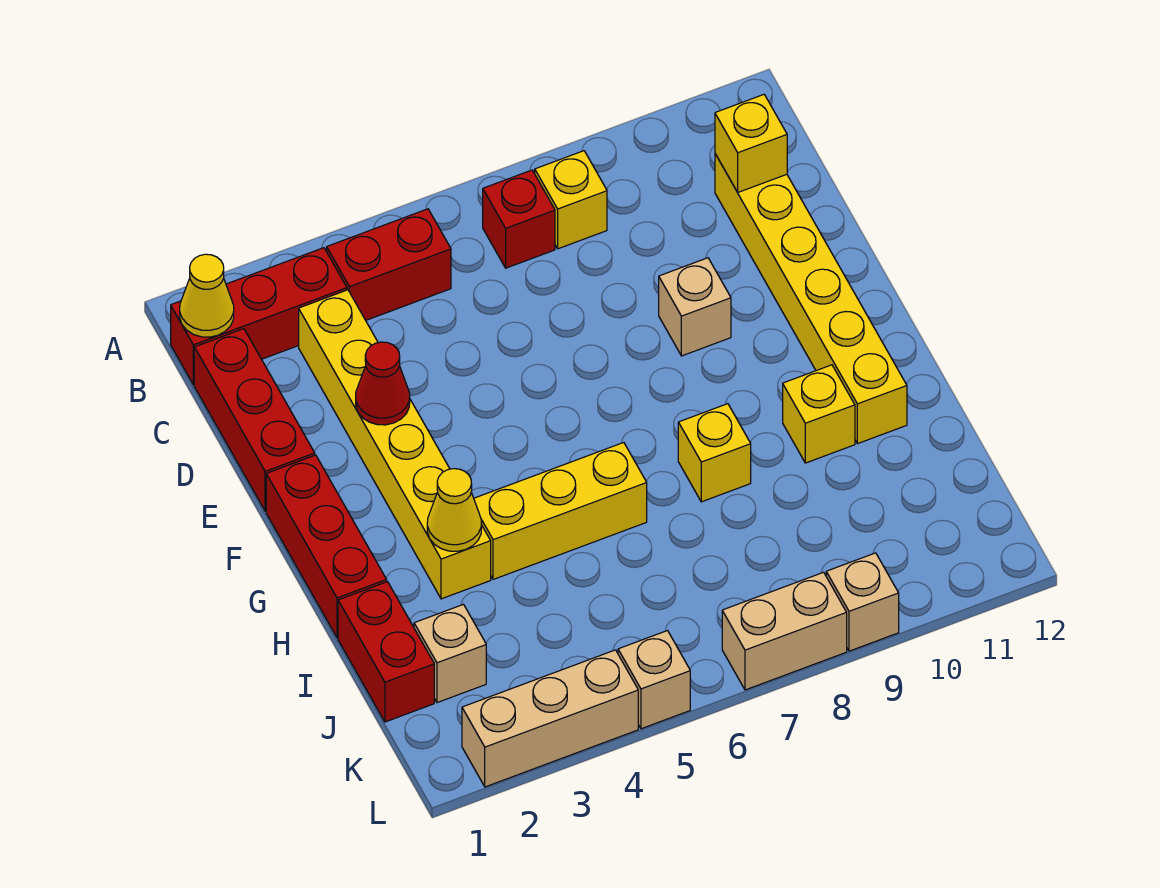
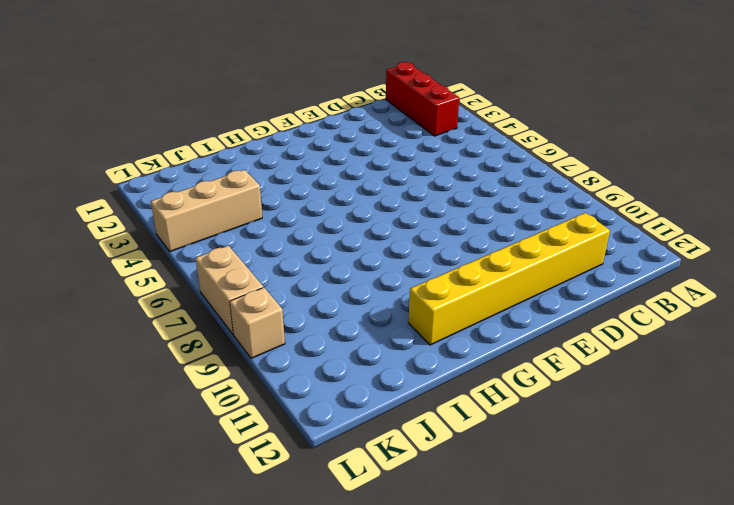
tan brick J4:L4 level 1 -> tan brick L2:L4 level 1
none -> red brick B4:B5 level 1
none -> red brick B7 level 1
none -> yellow brick B8 level 1

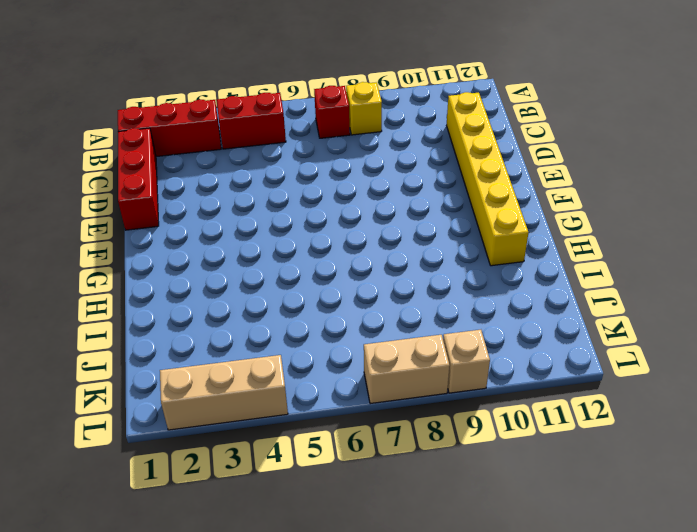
none -> yellow brick C3:H3 level 1
none -> tan brick E9 level 1
none -> red brick F1:H1 level 1

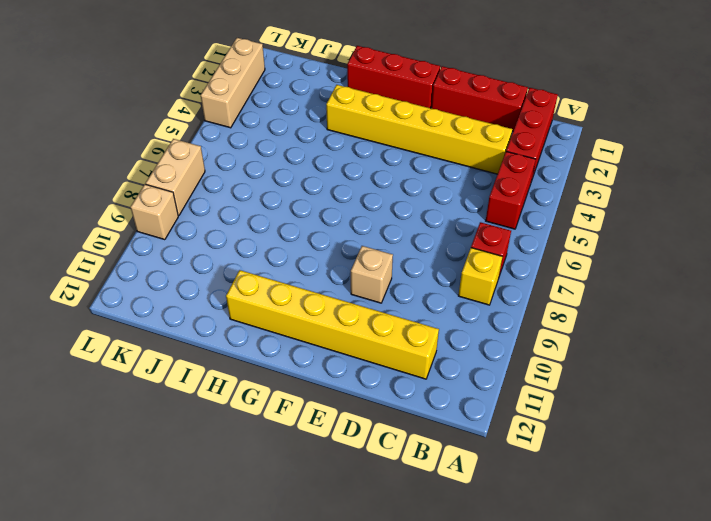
none -> yellow brick H4:H6 level 1
none -> yellow brick H8 level 1
none -> yellow brick H10 level 1

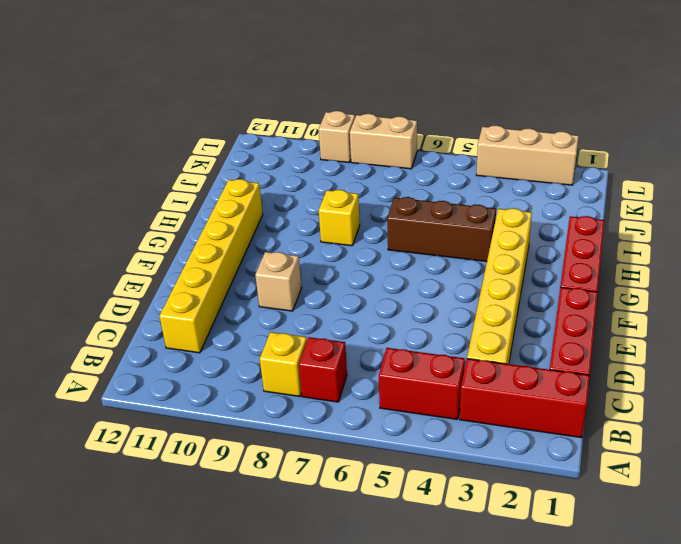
brown brick H4:H6 level 1 -> yellow brick H4:H6 level 1
none -> yellow brick H10 level 1
none -> red brick I1:J1 level 1
none -> tan brick J2 level 1

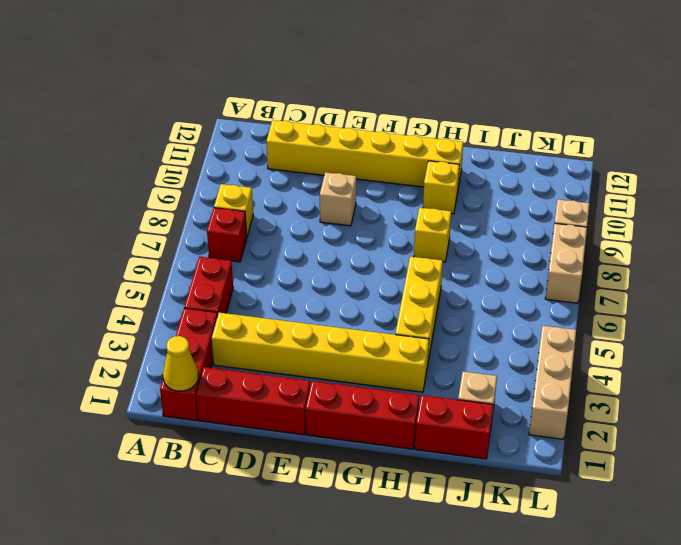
none -> tan brick L5 level 1
none -> yellow brick C11 level 2
none -> red cone E3 level 2

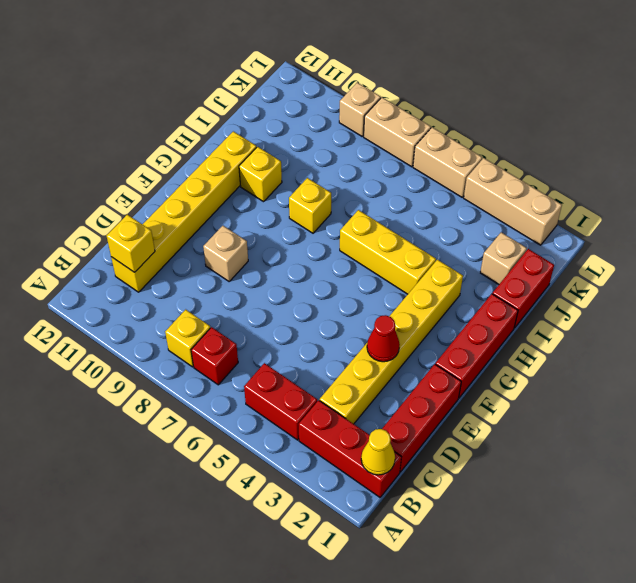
tan brick L5:L6 level 1 -> tan brick L5 level 1
none -> yellow cone H3 level 2

